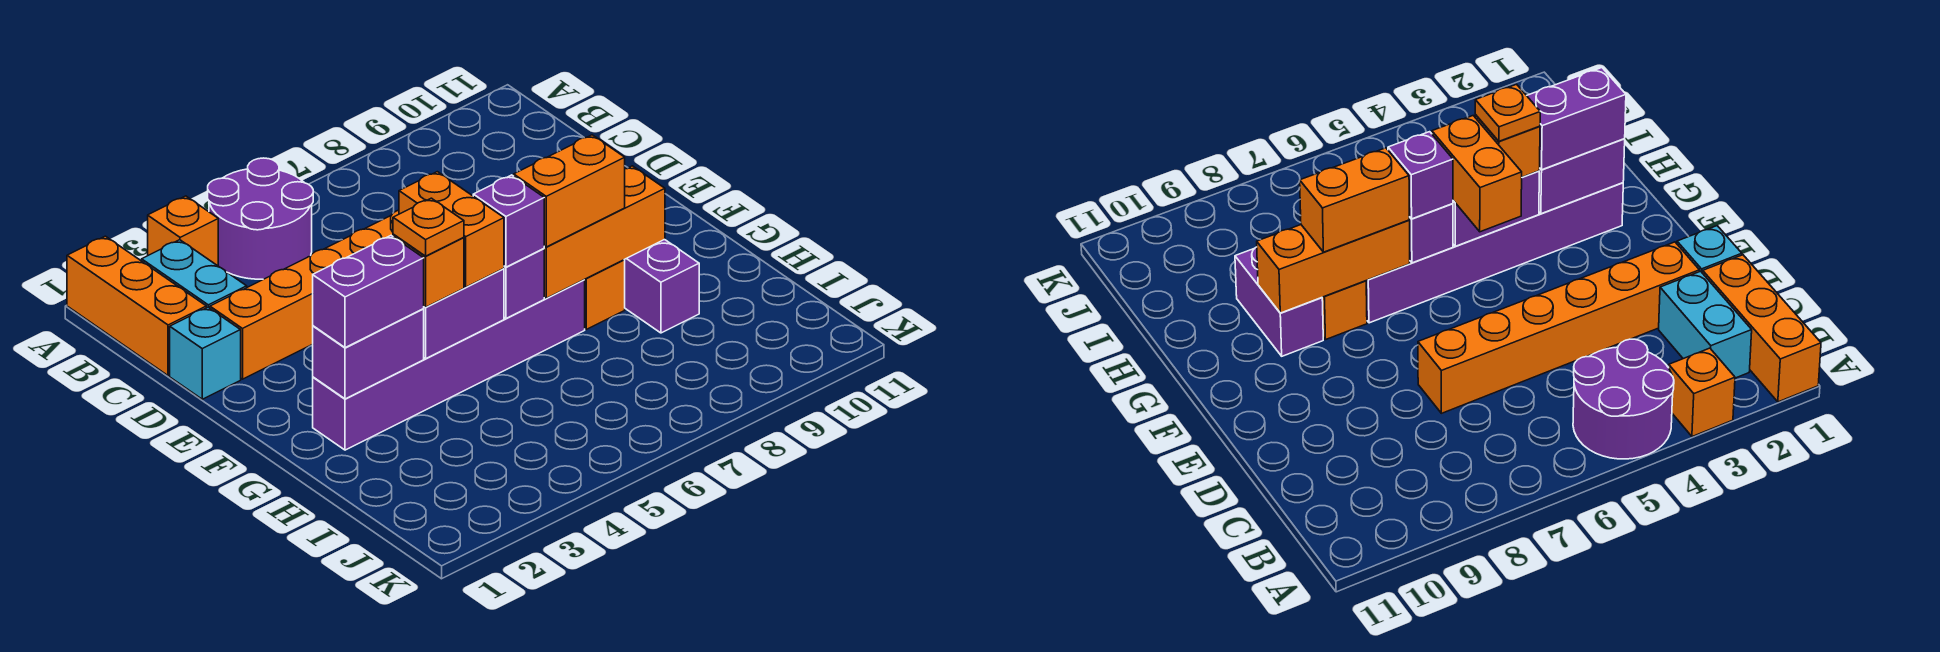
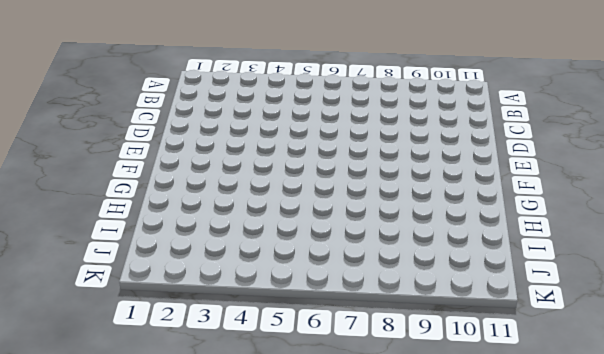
none -> orange brick A1:C1 level 1
none -> orange brick A3 level 1
none -> purple round brick A4:B5 level 1

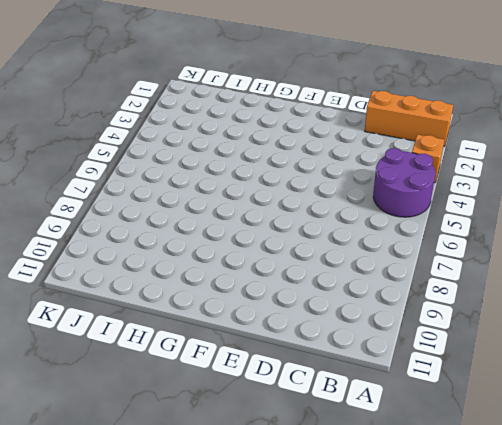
none -> cyan brick B2:C2 level 1
none -> cyan brick D1 level 1
none -> orange brick D2:D7 level 1

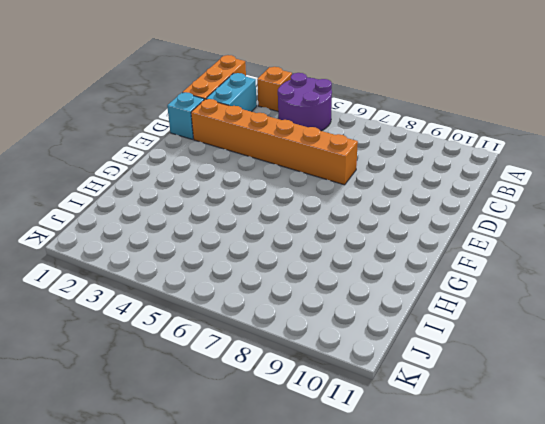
none -> purple brick G2:G7 level 1
none -> orange brick G8 level 1
none -> purple brick G9:H9 level 1

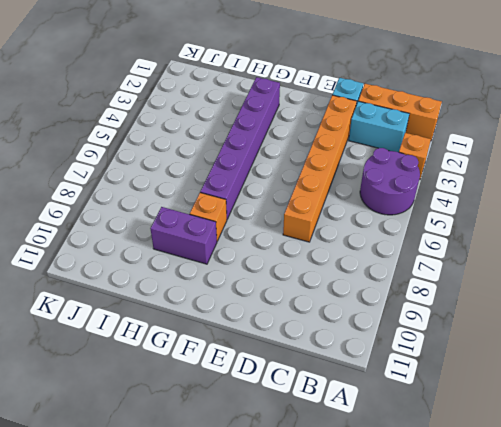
none -> purple brick G2:G3 level 2
none -> purple brick G4:G5 level 2
none -> purple brick G6 level 2

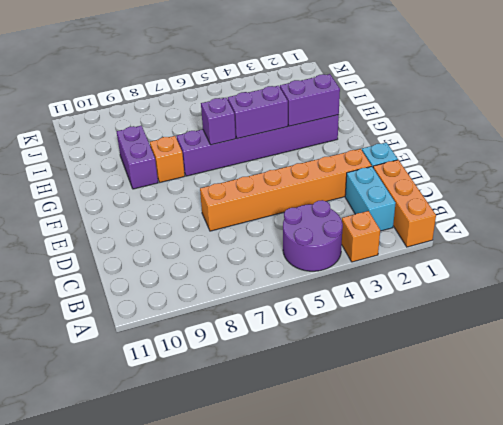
none -> orange brick G7:G9 level 2
none -> orange brick F5:G5 level 3
none -> purple brick G2:G3 level 3

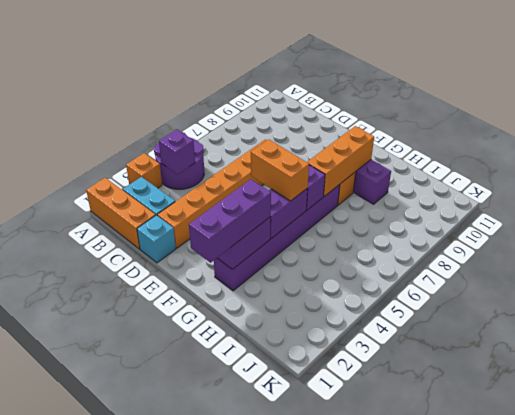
purple brick B4 level 2 -> purple brick G6 level 3
purple brick G1:G3 level 3 -> purple brick G2:G3 level 3
none -> orange brick G4 level 3
none -> orange brick G7:G8 level 3
none -> orange plate G4 level 4

